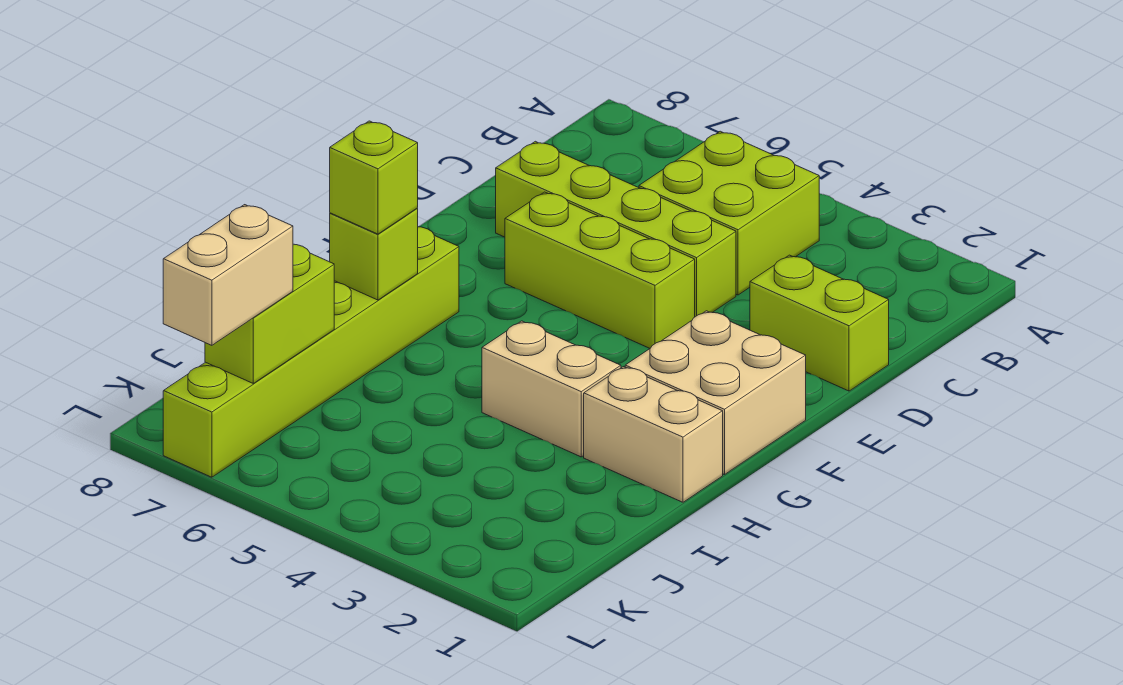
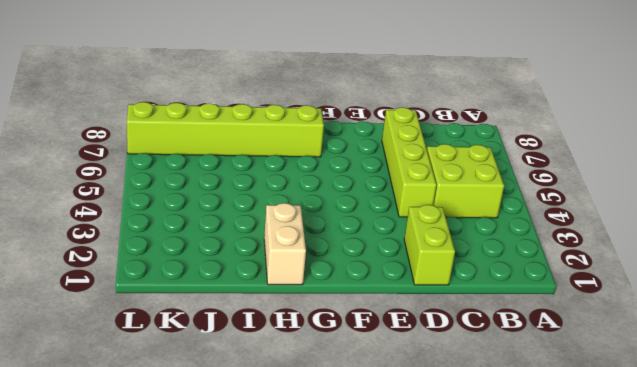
none -> lime brick E4:E6 level 1
none -> tan brick F1:G2 level 1
none -> tan brick H3:H4 level 1

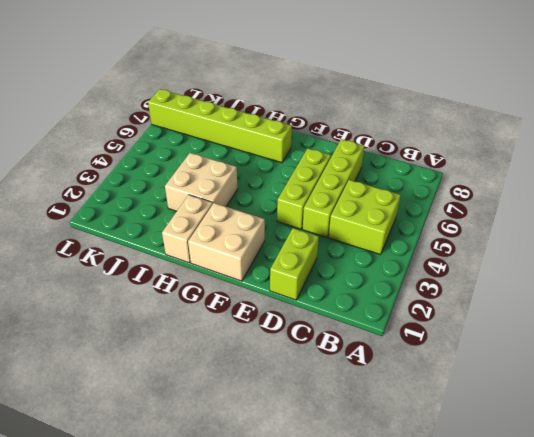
tan brick H3:I4 level 1 -> tan brick H3:H4 level 1
none -> lime brick H7 level 2
none -> lime brick J7:K7 level 2
none -> lime brick H7 level 3

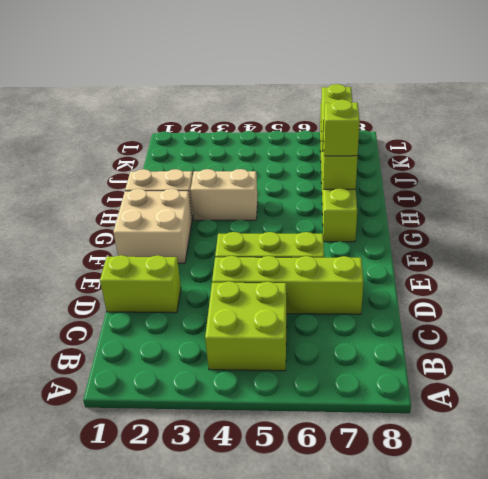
none -> tan brick K7:L7 level 3

